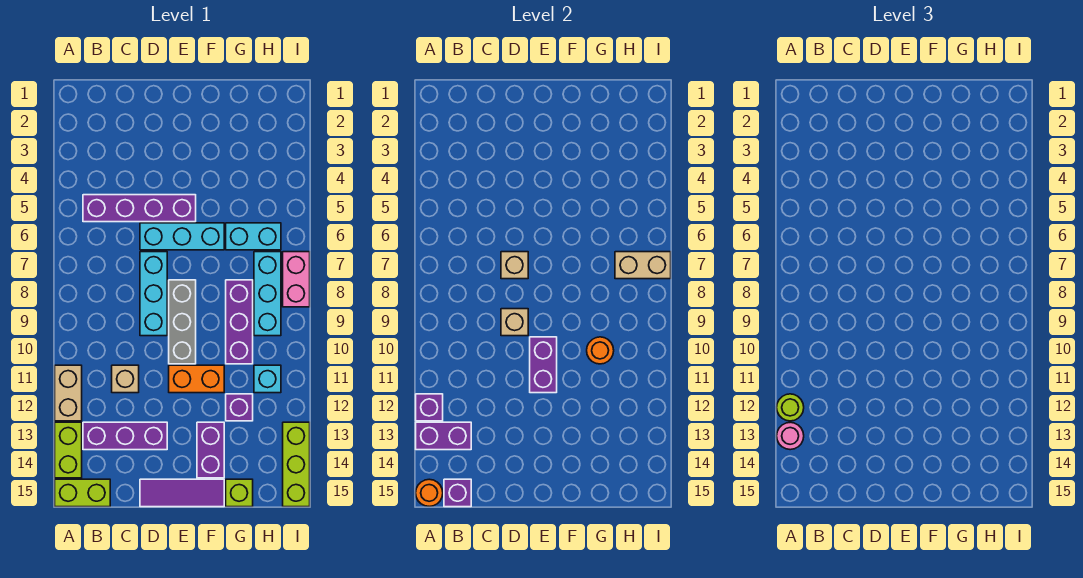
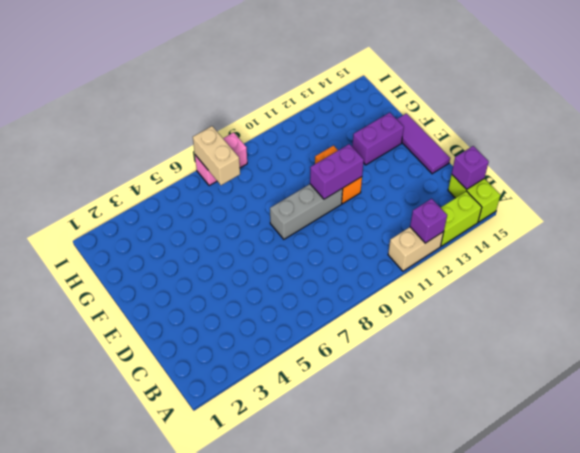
none -> purple brick B5:E5 level 1
none -> purple brick B13:D13 level 1
none -> tan brick C11 level 1
none -> cyan brick D6:F6 level 1

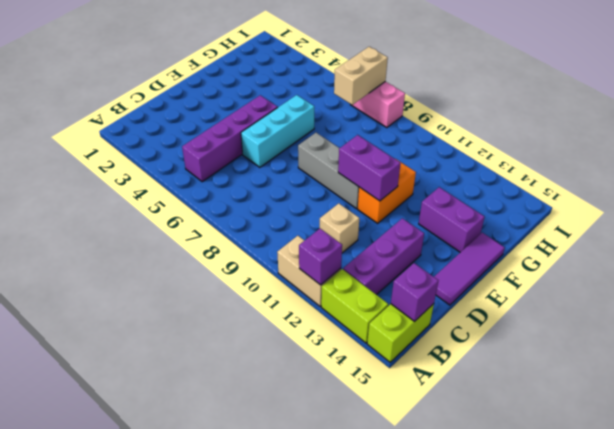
none -> cyan brick D7:D9 level 1
none -> cyan brick G6:H6 level 1
none -> purple brick G8:G10 level 1
none -> purple brick G12 level 1

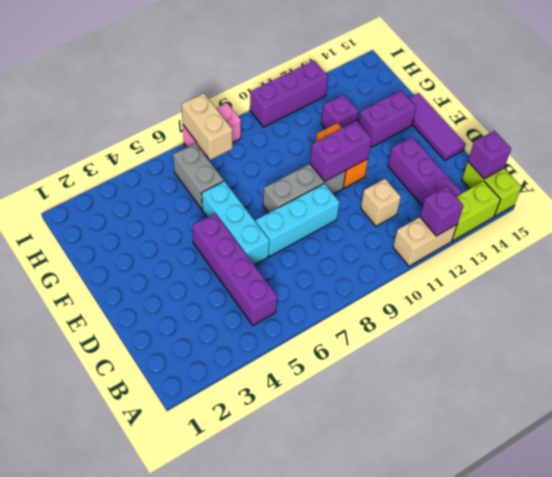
grey brick G6:H6 level 1 -> cyan brick G6:H6 level 1
purple brick I10:I12 level 1 -> purple brick G8:G10 level 1
none -> lime brick G15 level 1
none -> cyan brick H7:H9 level 1
none -> cyan brick H11 level 1
none -> lime brick I13:I15 level 1

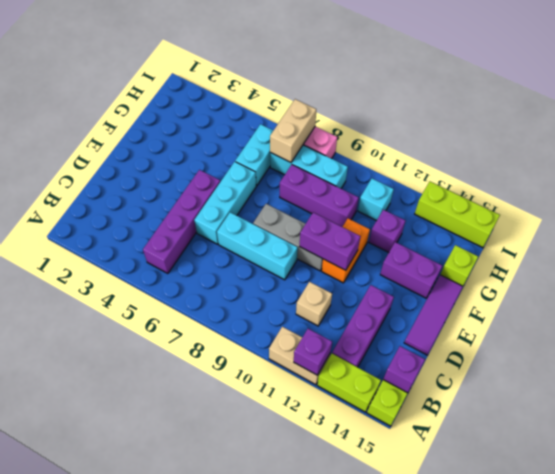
none -> purple brick A13:B13 level 2
none -> orange round brick A15 level 2
none -> tan brick D7 level 2
none -> tan brick D9 level 2

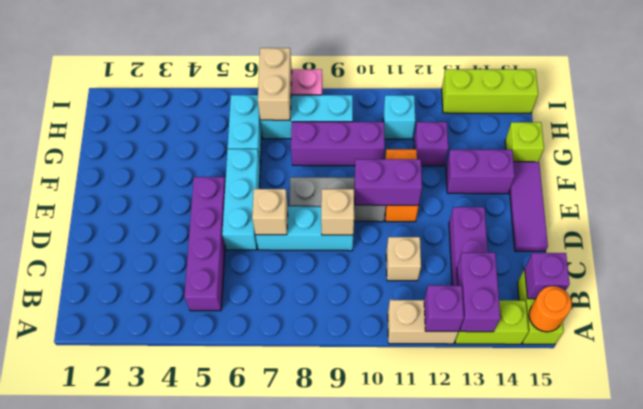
none -> orange round brick G10 level 2
none -> lime round brick A12 level 3
none -> pink round brick A13 level 3

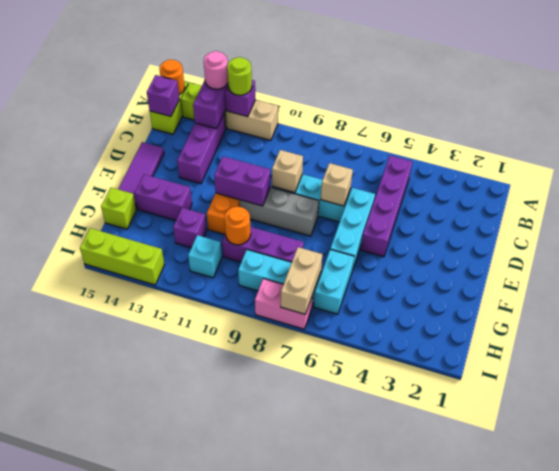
none -> tan brick C11 level 1

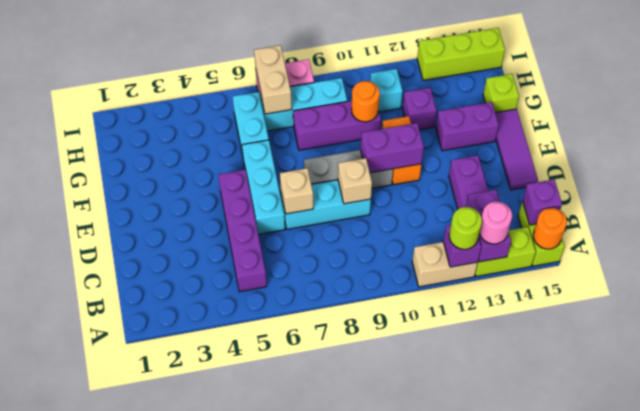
none -> tan brick C11 level 1

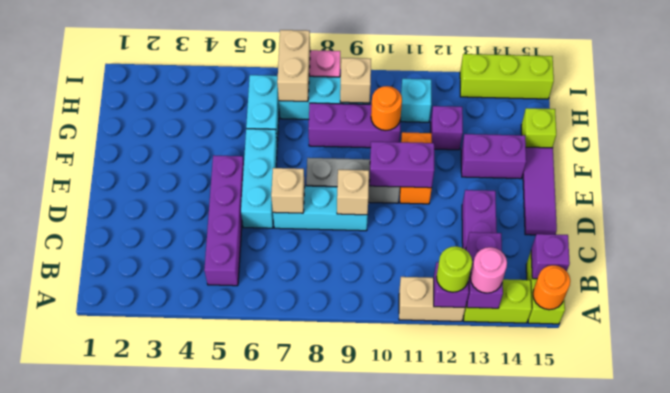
tan brick H9 level 2 -> tan brick C11 level 1

